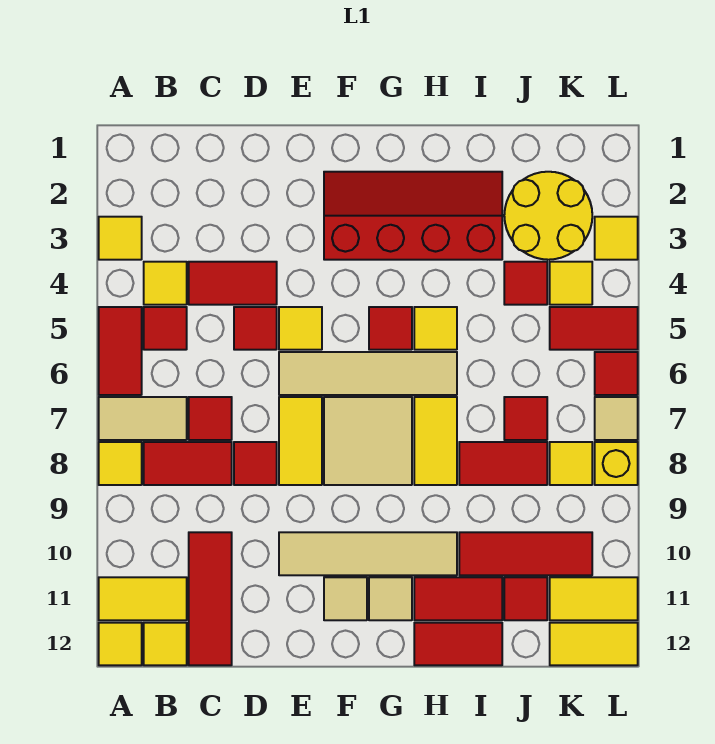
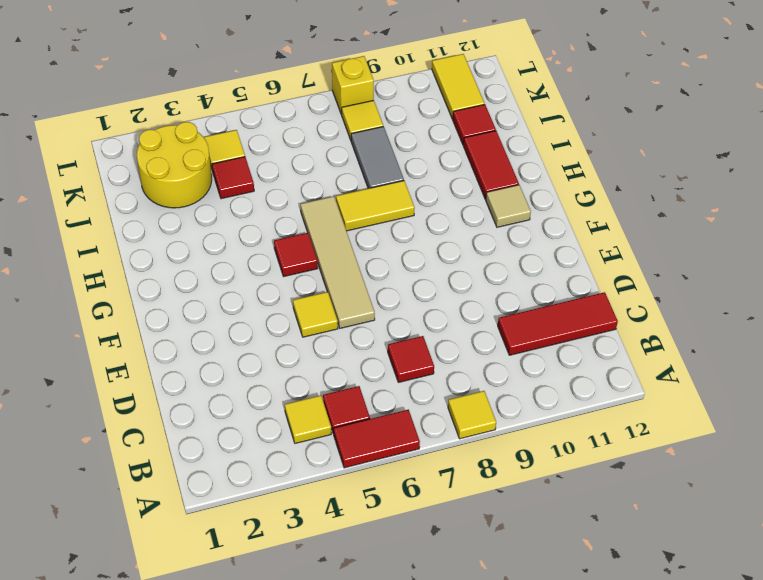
grey tile I8:J8 level 1 -> red tile I8:J8 level 1
none -> yellow tile A3 level 1
none -> tan tile A7:B7 level 1
none -> yellow tile A11:B11 level 1
none -> yellow tile A12 level 1

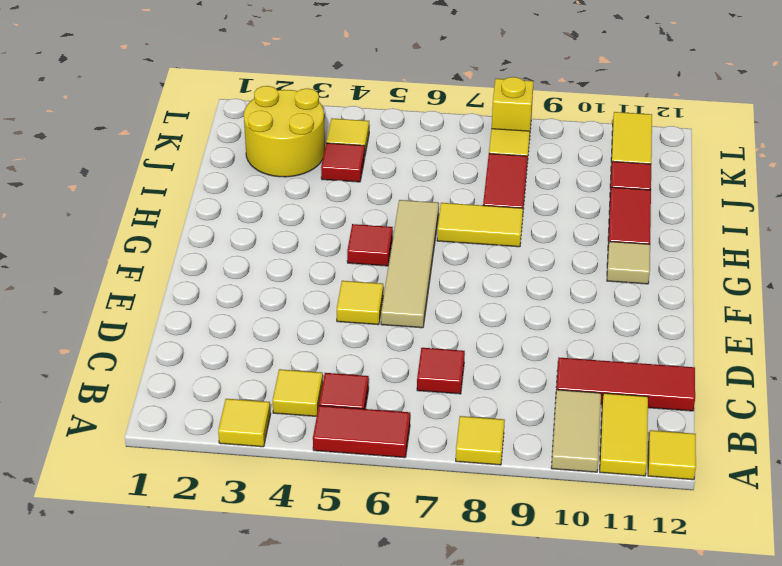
tan tile A10:B10 level 1 -> tan tile A7:B7 level 1
none -> red tile B8:C8 level 1
none -> yellow tile B12 level 1
none -> red tile C4:D4 level 1
none -> red tile D5 level 1

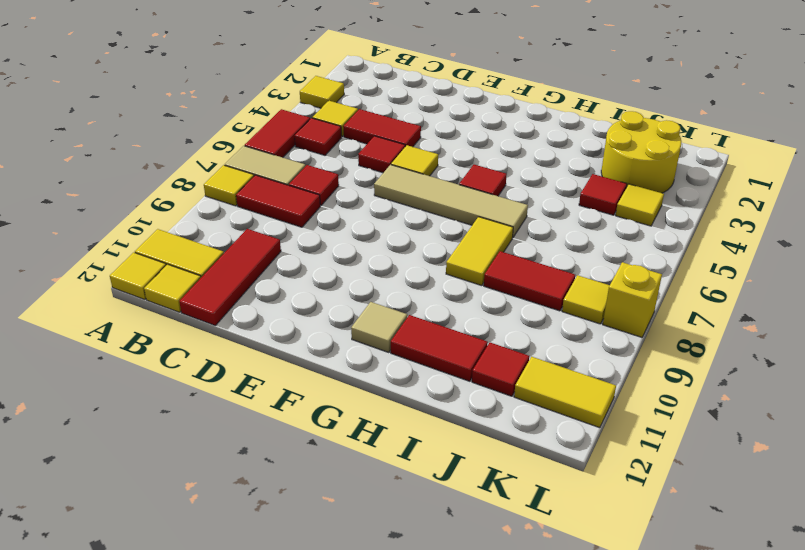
none -> red tile D8 level 1
none -> yellow tile E7:E8 level 1
none -> tan tile E10:H10 level 1
none -> red slope F2:I3 level 1 top 3

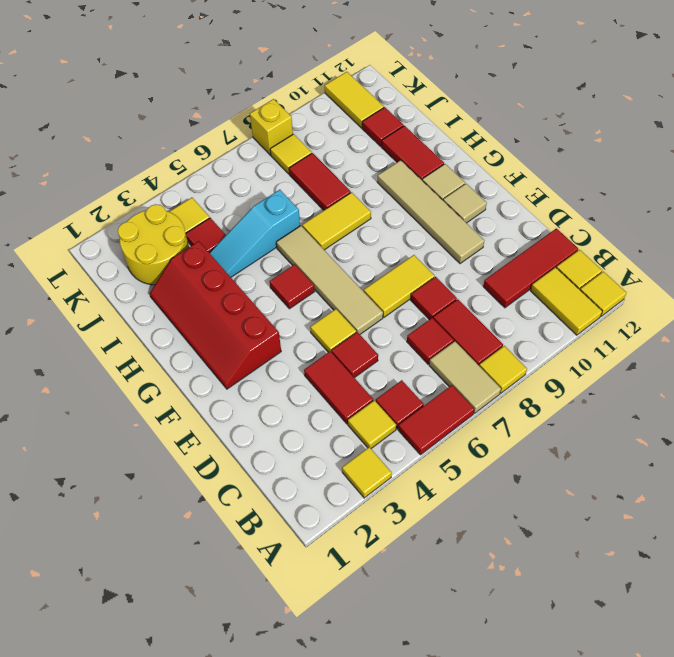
cyan slope I4:I6 level 1 top 6 -> none
none -> tan tile F7:G8 level 1
none -> yellow tile H5 level 1
none -> red tile H12:I12 level 1
none -> red tile I10:K10 level 1

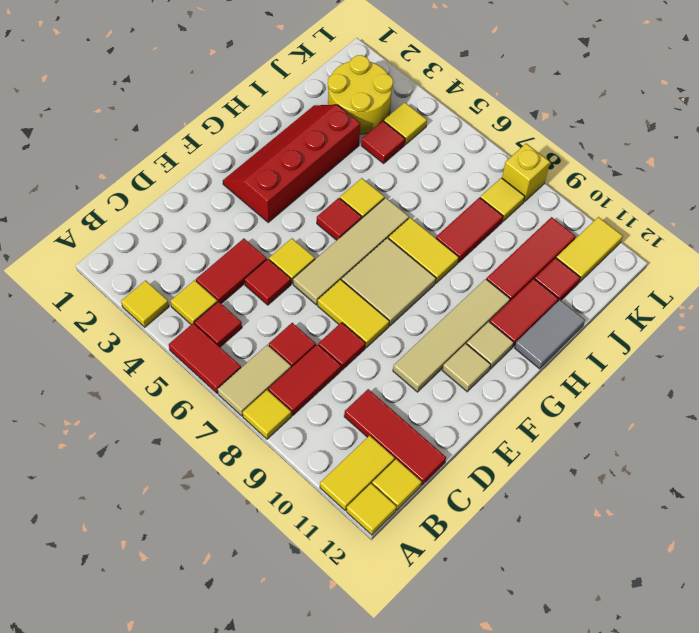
grey tile H12:I12 level 1 -> red tile H12:I12 level 1
none -> red tile J7 level 1
none -> red tile K5:L5 level 1
none -> yellow tile K12:L12 level 1
none -> yellow tile L3 level 1

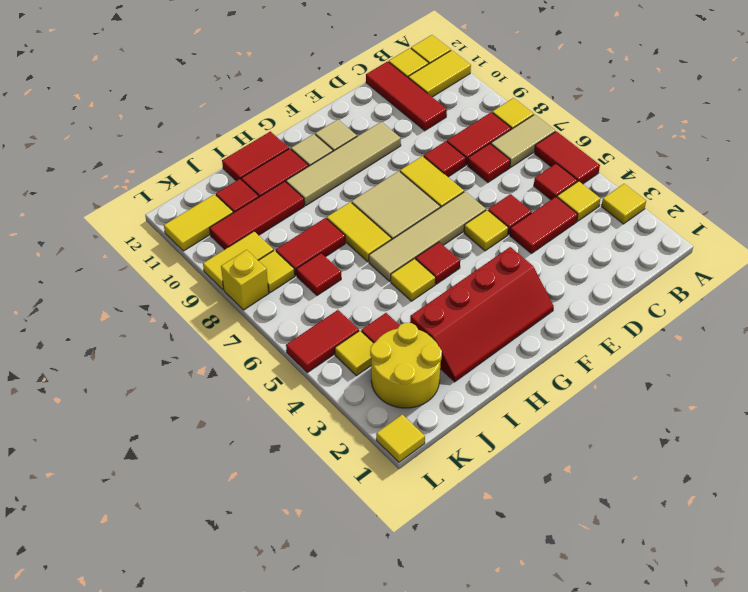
yellow tile K9:L9 level 1 -> yellow tile K12:L12 level 1
yellow tile L1 level 1 -> yellow tile L3 level 1
none -> red tile L6 level 1
none -> tan tile L7 level 1

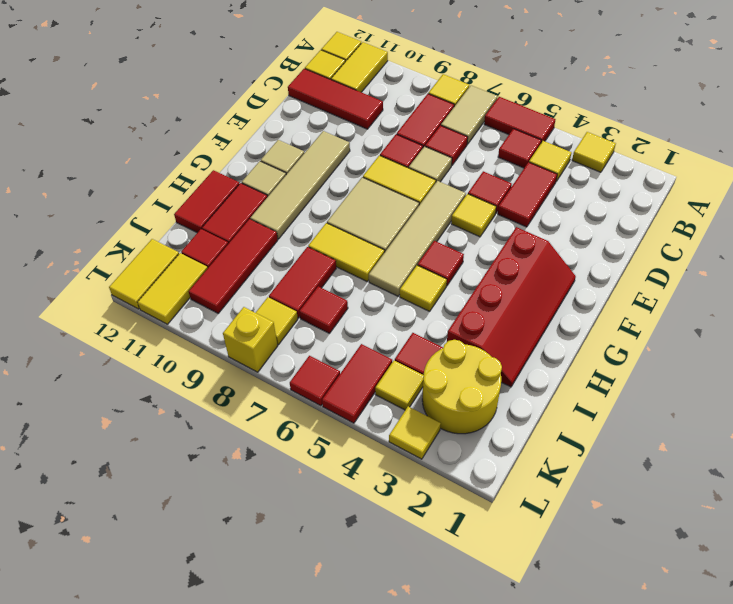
tan tile D7 level 1 -> tan tile L7 level 1

